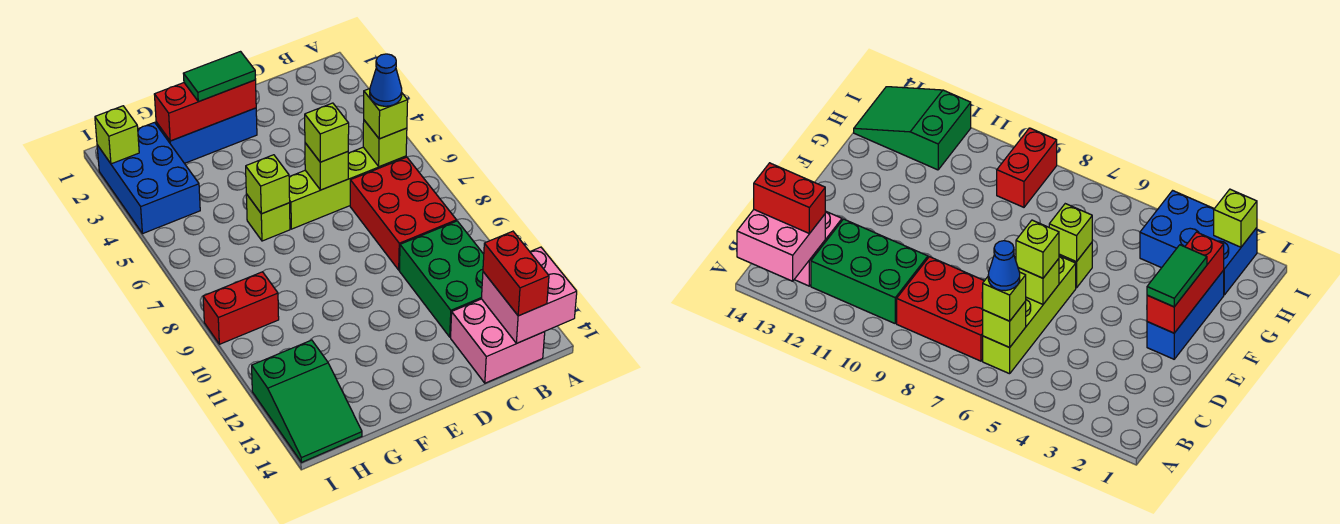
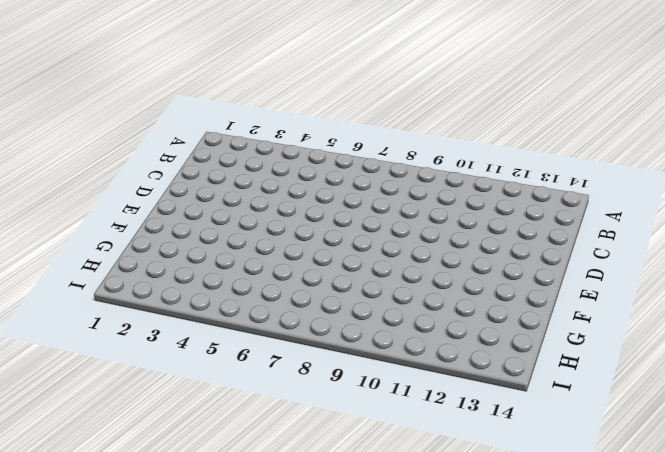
none -> lime brick B6:E6 level 1
none -> red brick B7:C9 level 1
none -> green brick B10:C12 level 1

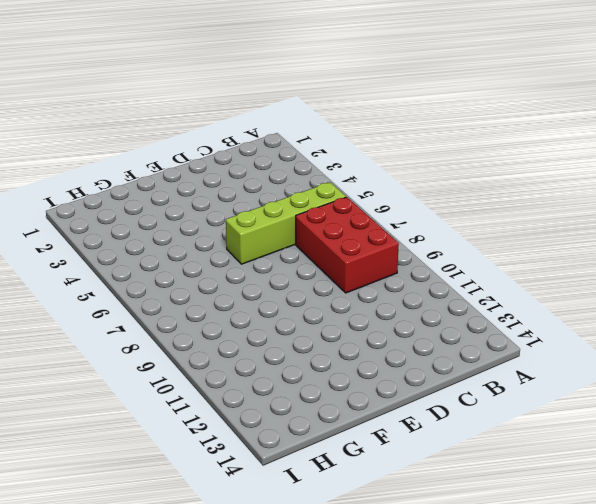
none -> green brick B10:C12 level 1
none -> pink brick B13:C14 level 1
none -> blue brick E2:G2 level 1

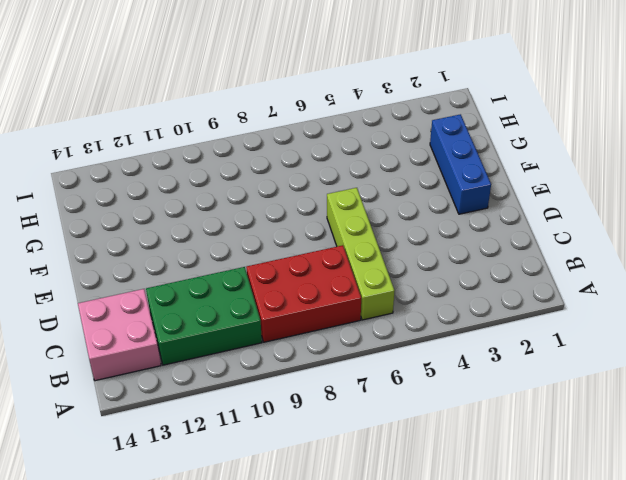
none -> lime brick F6 level 1
none -> blue brick H2:I4 level 1
none -> red brick H9:I9 level 1

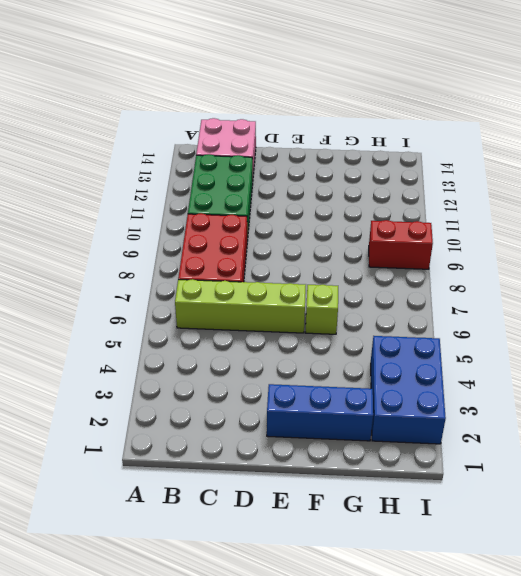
none -> green slope H12:I14 level 1 top 12
none -> pink brick A13:B14 level 2
none -> lime brick B6 level 2

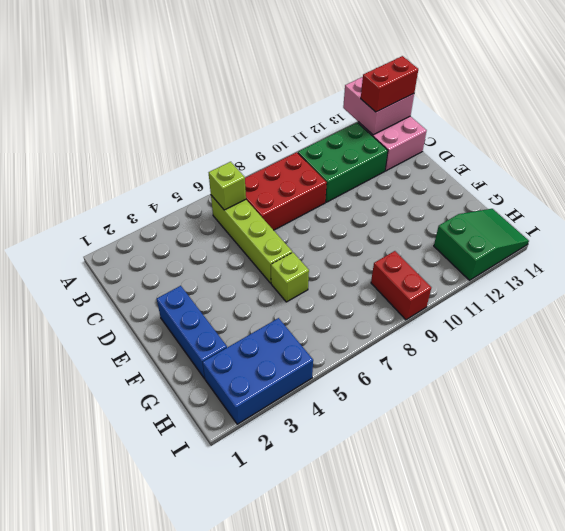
none -> lime brick D6 level 2
none -> red brick E2:G2 level 2
none -> lime brick F6 level 2

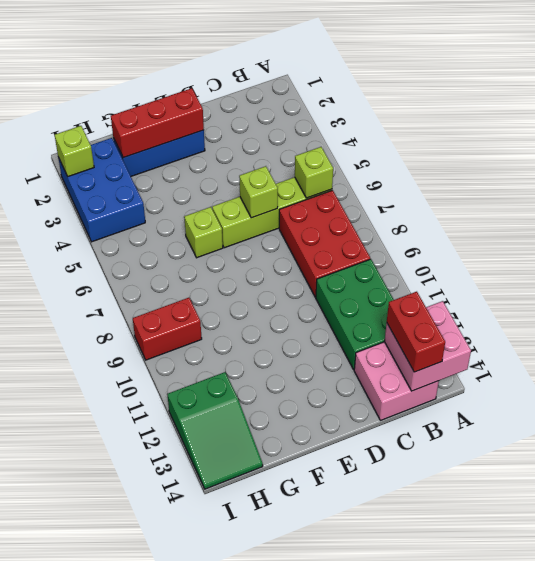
none -> lime brick F6 level 2
none -> lime brick B6 level 3
none -> lime brick D6 level 3

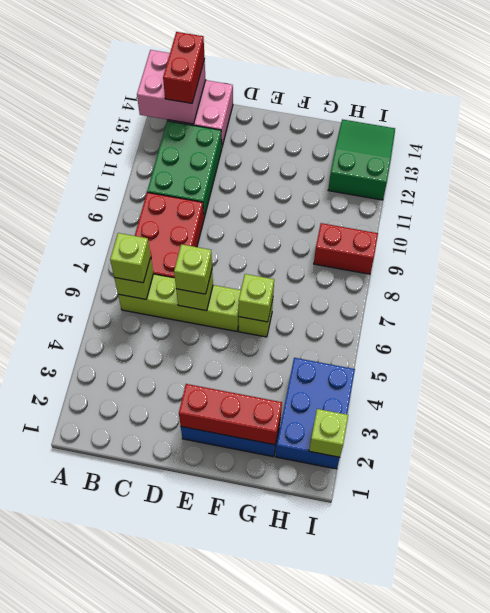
none -> green tile E2:F2 level 3
none -> blue cone B6 level 4

